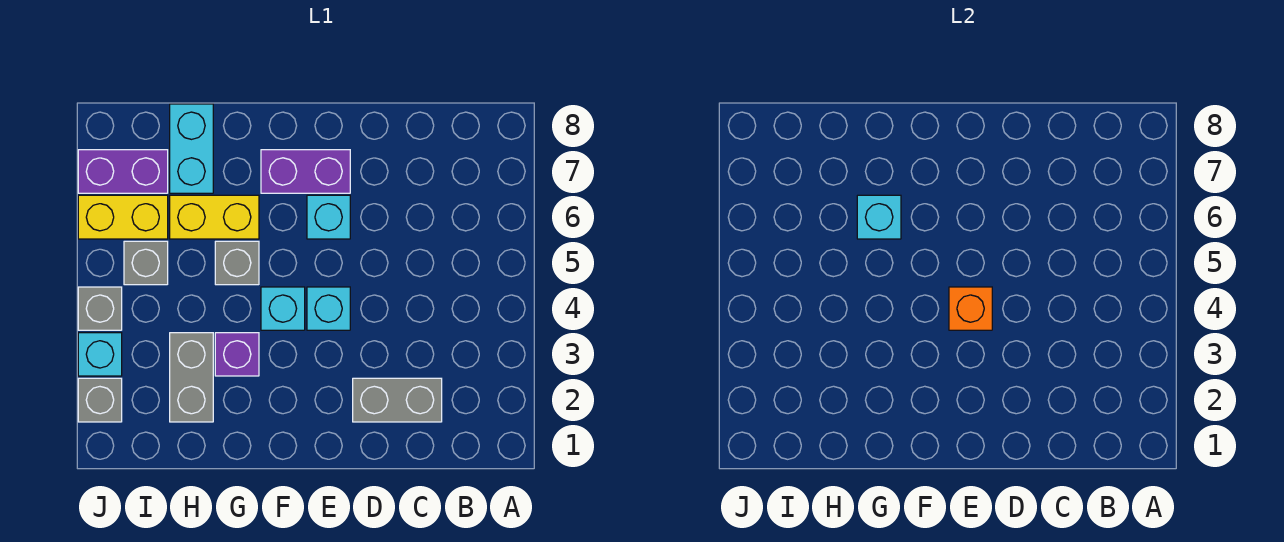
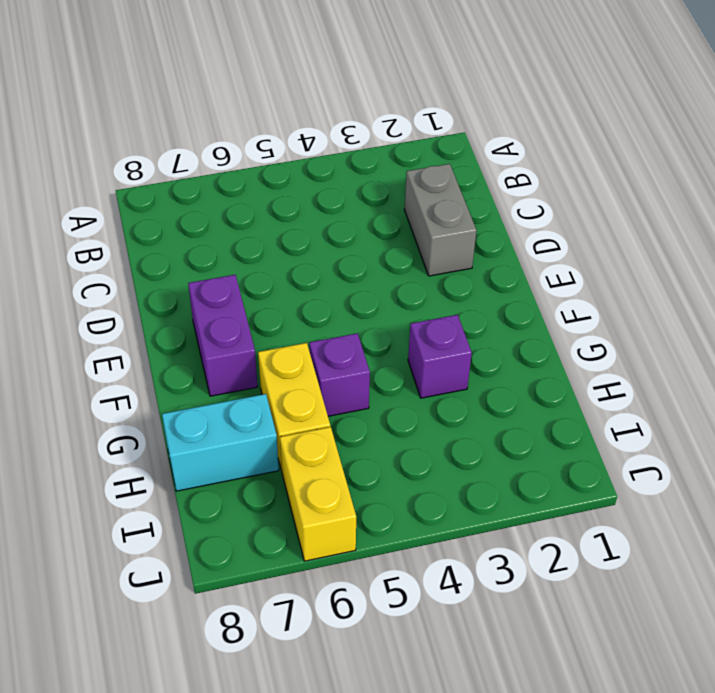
purple brick G5 level 1 -> grey brick G5 level 1
none -> cyan brick E4 level 1
none -> cyan brick E6 level 1
none -> cyan brick F4 level 1

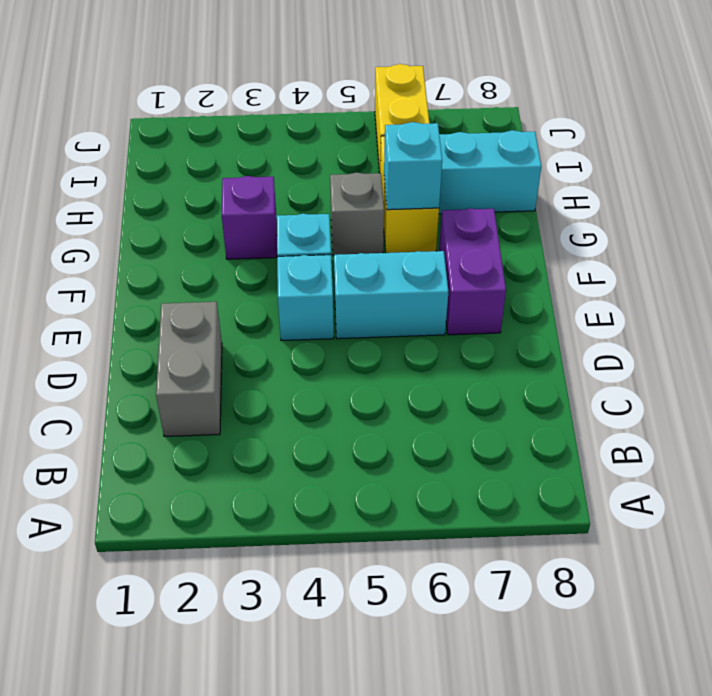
cyan brick E5:E6 level 1 -> cyan brick E6 level 1
none -> grey brick H2:H3 level 1
none -> grey brick I5 level 1
none -> purple brick I7:J7 level 1

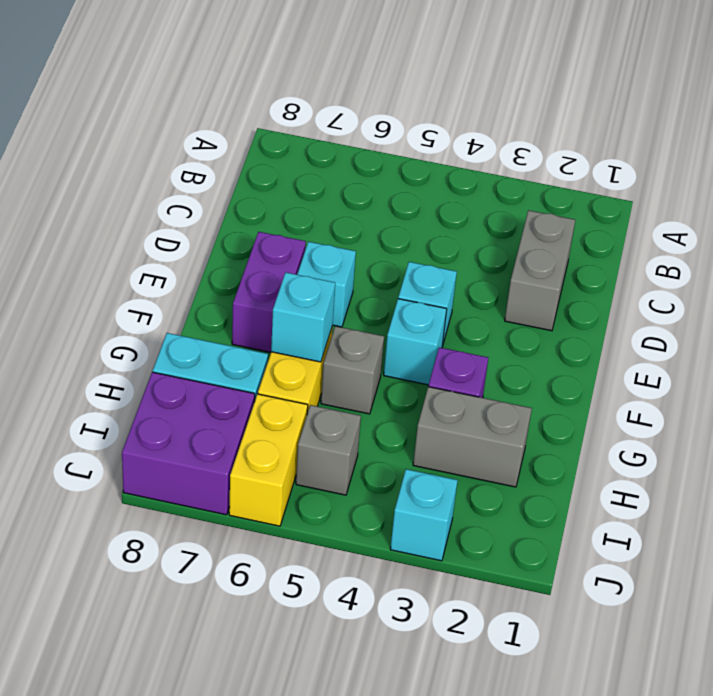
purple brick I7:J8 level 1 -> purple brick I7:J7 level 1
none -> grey brick J2 level 1
none -> grey brick J4 level 1
none -> orange brick E4 level 2

